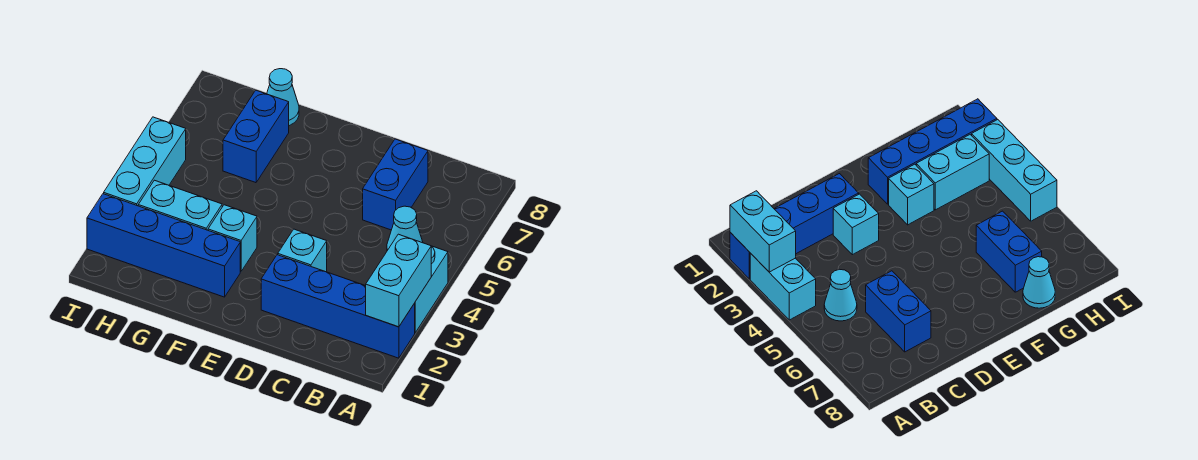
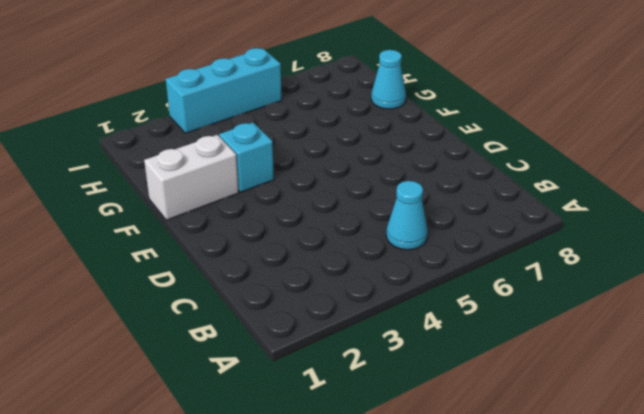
white brick F1:F2 level 1 -> blue brick F2:I2 level 1
none -> blue brick A2:D2 level 1
none -> cyan brick A3:A4 level 1
none -> blue brick C6:C7 level 1

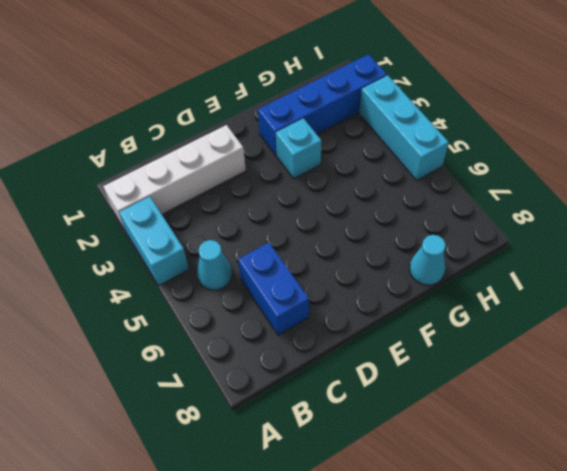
white brick A2:D2 level 1 -> blue brick A2:D2 level 1
none -> cyan brick D3 level 1
none -> cyan brick G3:H3 level 1
none -> blue brick G6:G7 level 1

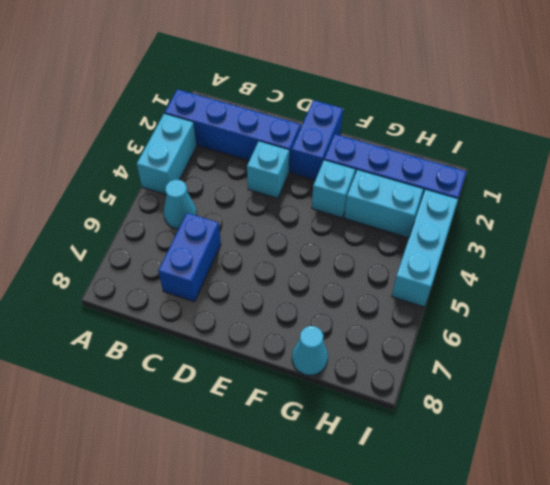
blue brick E1:E2 level 1 -> blue brick G6:G7 level 1
none -> cyan brick A2:A3 level 2

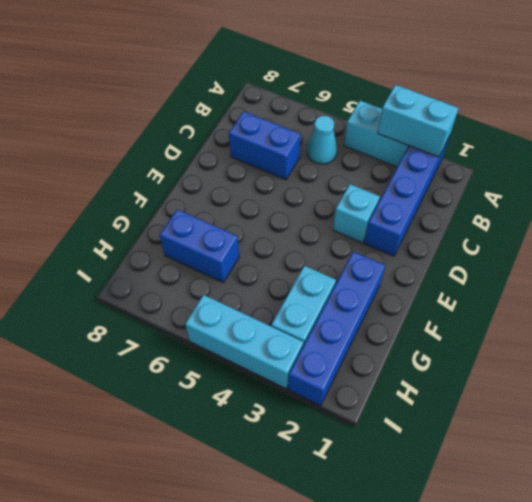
none -> cyan brick F3 level 1
none -> cyan cone G8 level 1

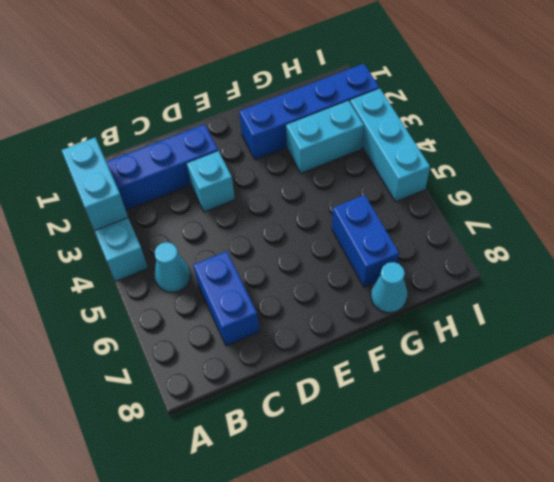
none -> cyan brick F3 level 1

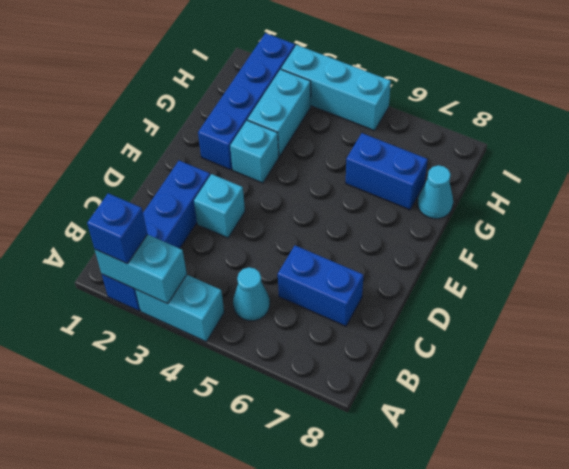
blue brick A2 level 3 -> none

